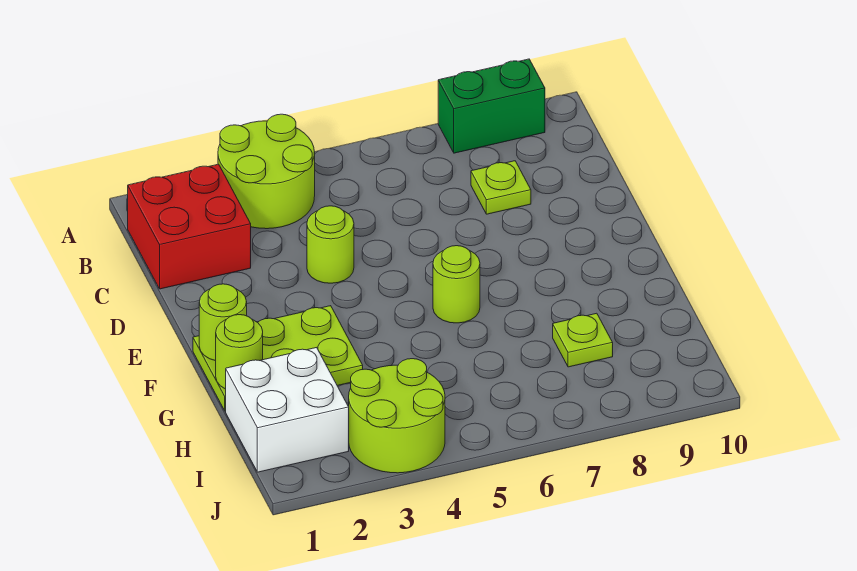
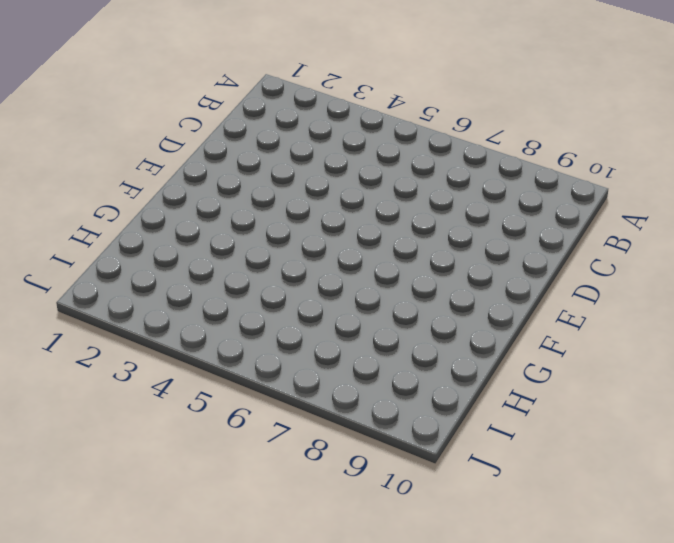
none -> lime round brick A3:B4 level 1
none -> green brick A8:A9 level 1
none -> red brick B1:C2 level 1

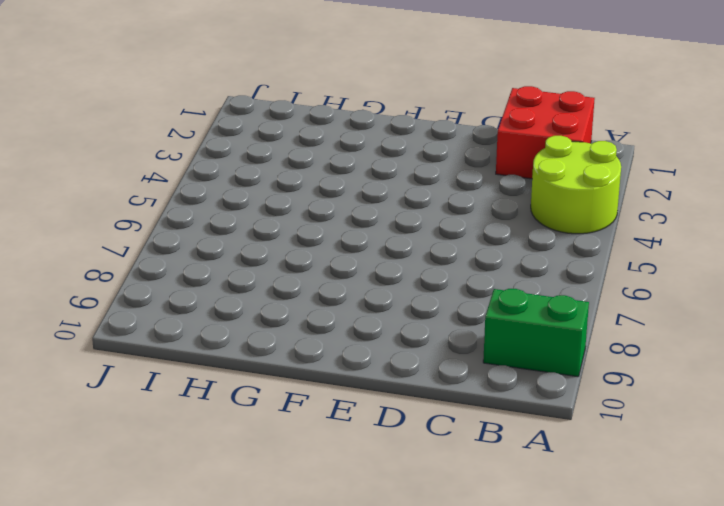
green brick A9:B9 level 1 -> green brick A8:A9 level 1
none -> lime plate C8 level 1
none -> lime round brick D4 level 1
none -> lime plate F1:G3 level 1

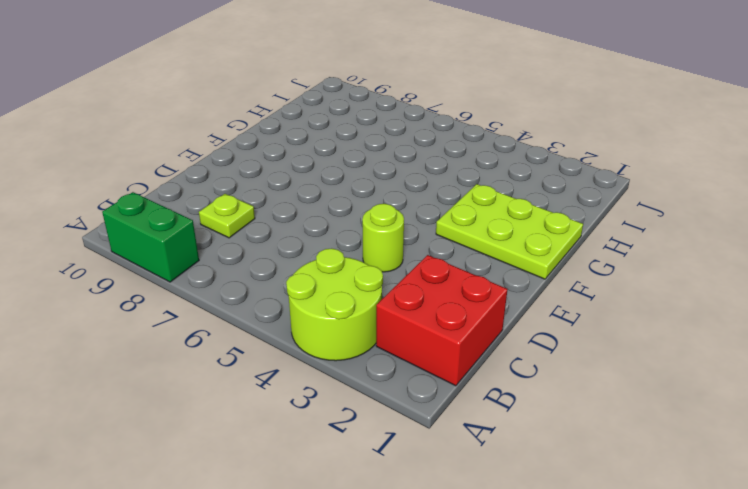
none -> lime round brick F6 level 1
none -> white brick H1:I2 level 1
none -> lime plate H8 level 1

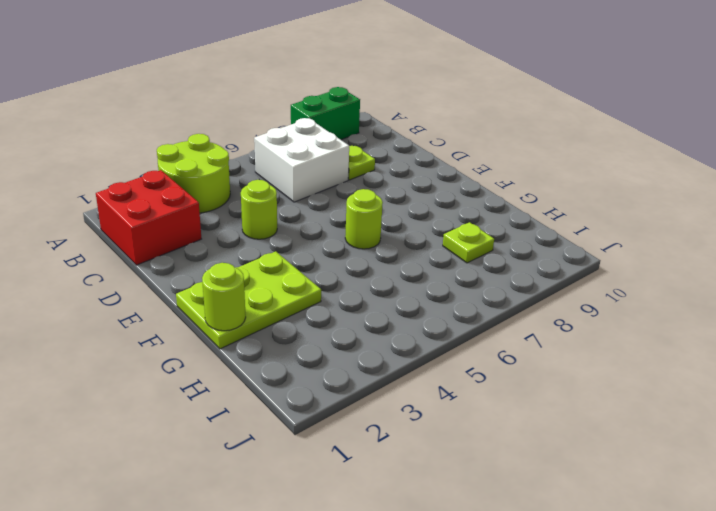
white brick B6:C7 level 1 -> white brick H1:I2 level 1
none -> lime round brick I3:J4 level 1
none -> lime round brick F1 level 2

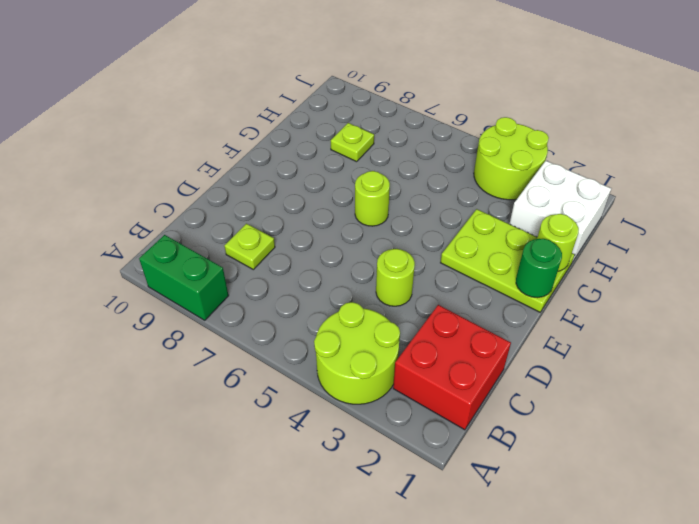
green round brick F1 level 2 -> lime round brick F1 level 2

